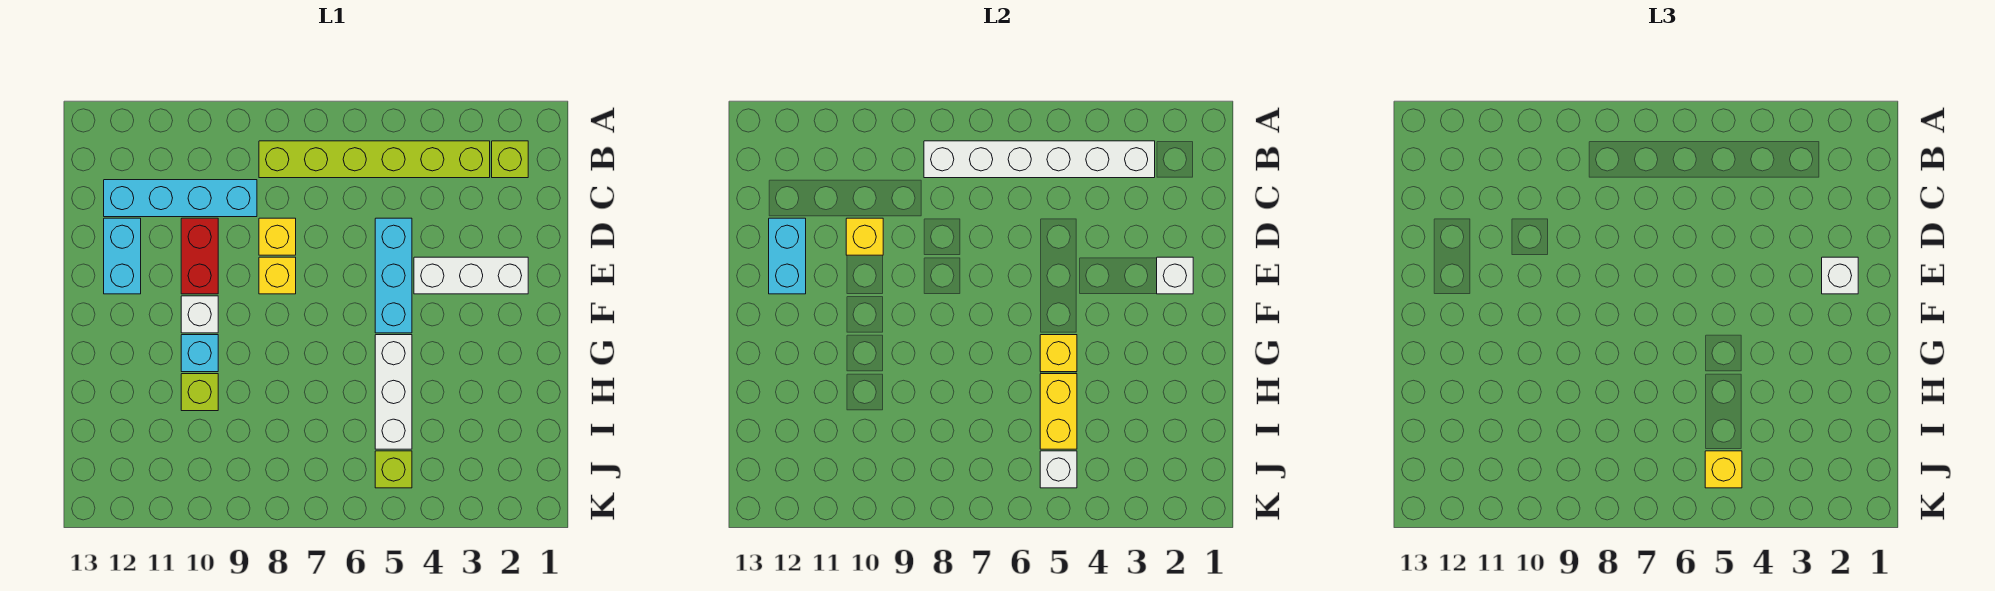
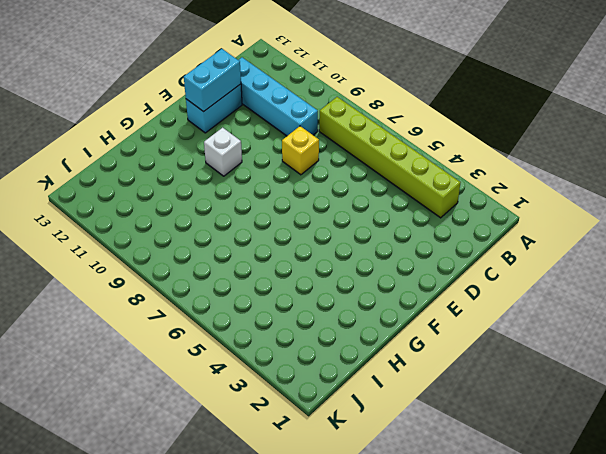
none -> lime brick B2 level 1
none -> cyan brick D5:F5 level 1
none -> red brick D10:E10 level 1

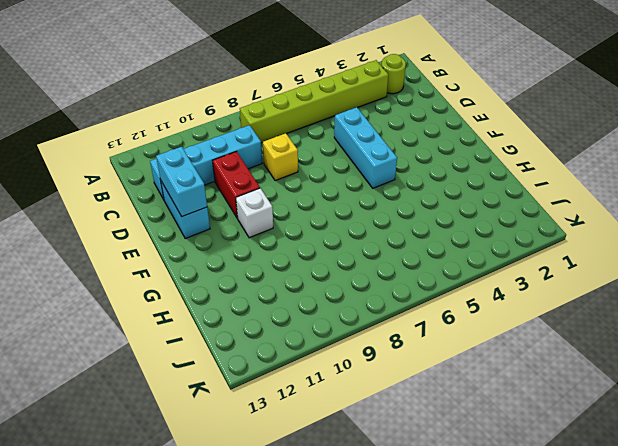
lime round brick B2 level 1 -> lime brick B2 level 1
none -> white brick E2:E4 level 1
none -> yellow brick E8 level 1
none -> white brick G5:I5 level 1

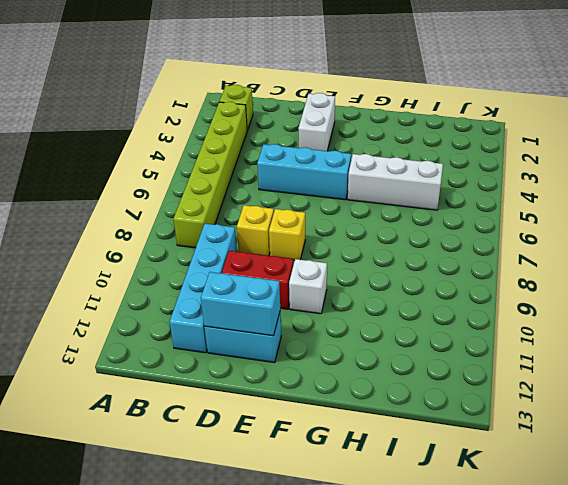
white brick E2:E3 level 1 -> white brick E2:E4 level 1
none -> cyan brick G10 level 1
none -> lime brick H10 level 1
none -> lime brick J5 level 1

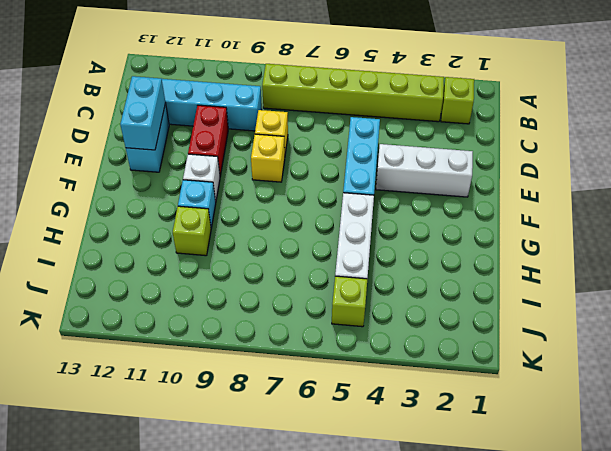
none -> white brick B3:B8 level 2
none -> yellow brick D10 level 2
none -> white brick E2 level 2

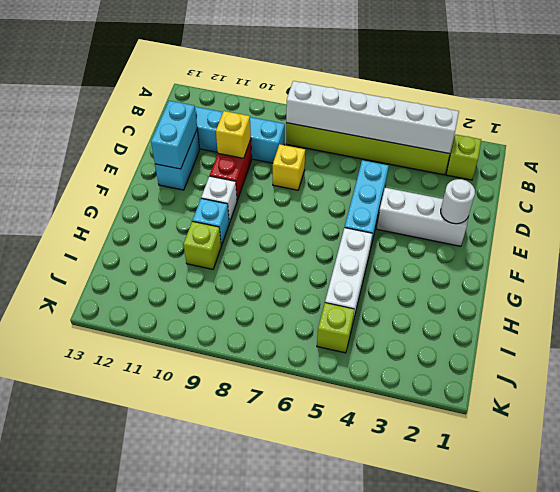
white round brick E2 level 2 -> white brick E2 level 2
none -> yellow brick E8 level 1
none -> yellow brick G5 level 2
none -> yellow brick H5:I5 level 2

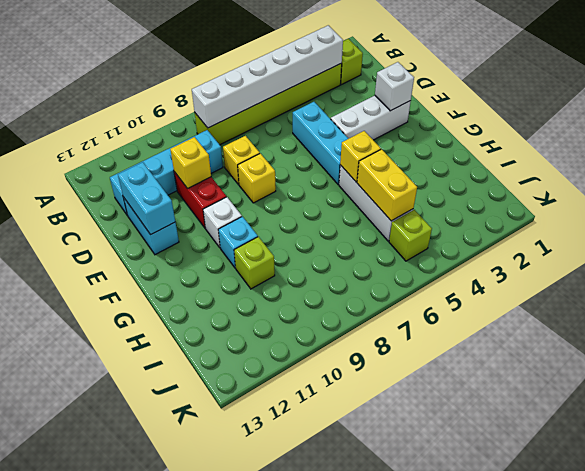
none -> white brick J5 level 2
none -> white brick E2 level 3
none -> yellow brick J5 level 3

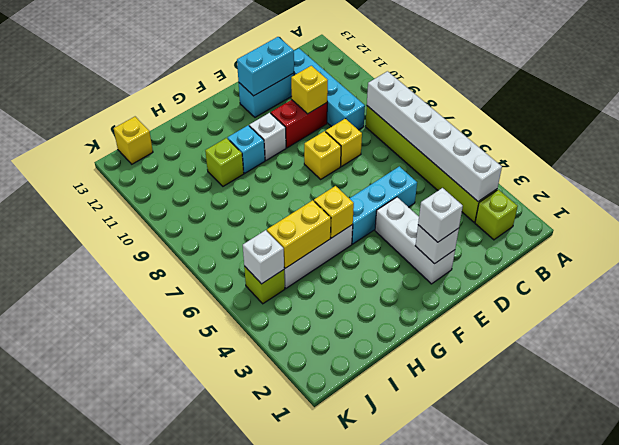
yellow brick J13 level 1 -> yellow brick J5 level 3

